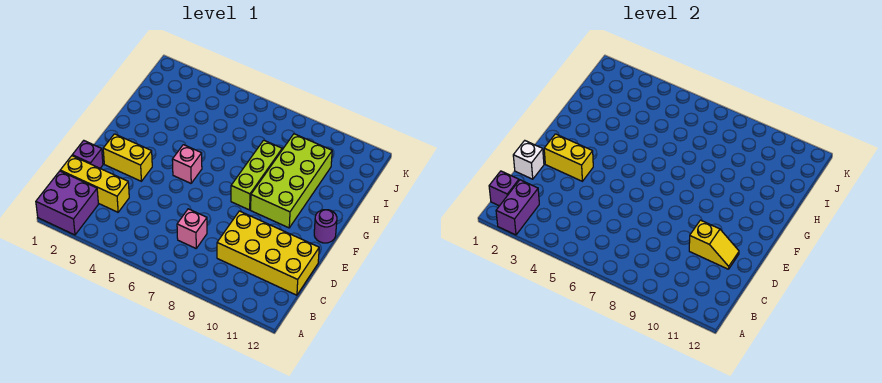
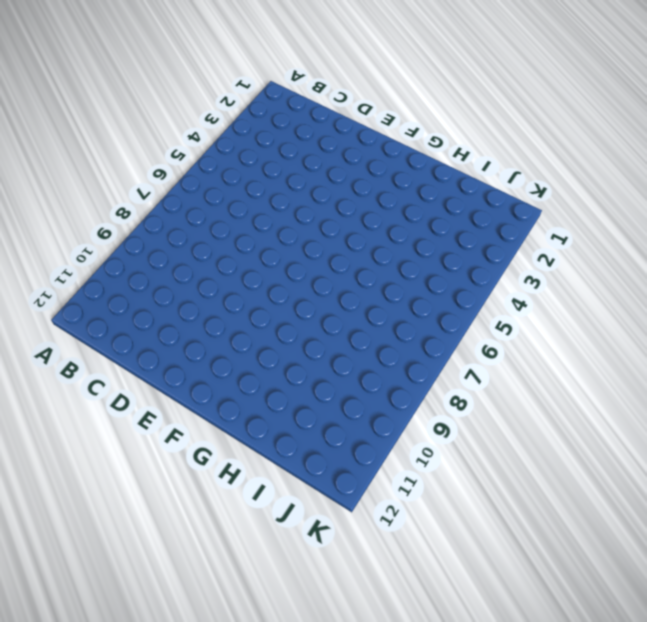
none -> purple brick A1:B2 level 1
none -> yellow brick C1:C3 level 1
none -> pink brick C7 level 1

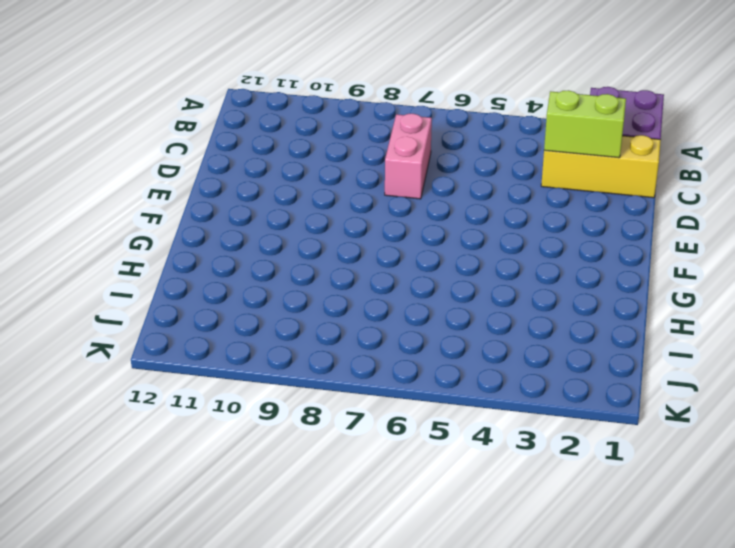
lime brick C2:C3 level 2 -> none
pink brick C7:D7 level 1 -> pink brick C7 level 1
none -> yellow brick C9:D12 level 1
none -> purple brick D1 level 1
none -> yellow brick E2:E3 level 1

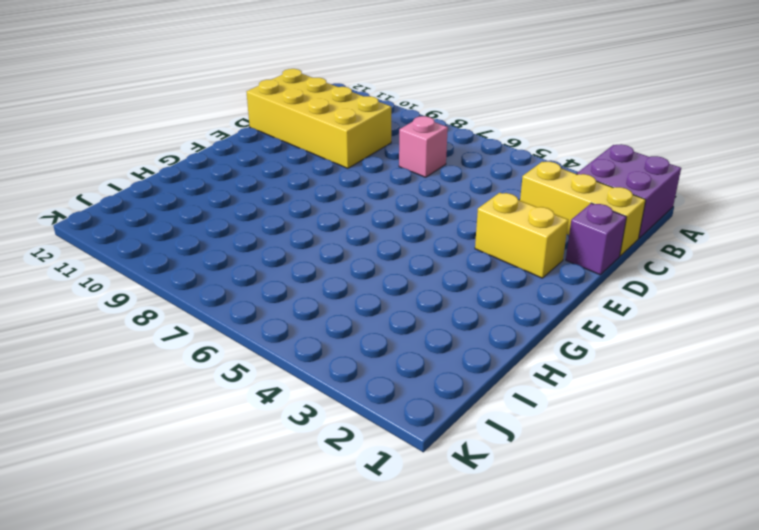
none -> pink brick F5 level 1
none -> lime brick F8:H8 level 1
none -> lime brick F9:I10 level 1

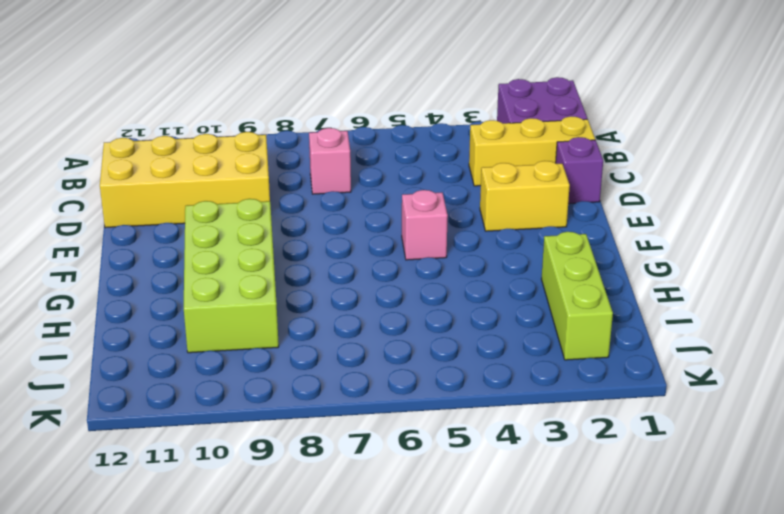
lime brick H2:J2 level 1 -> lime brick F8:H8 level 1
none -> purple round brick F12 level 1
none -> purple brick A2:B2 level 2
none -> purple brick B1 level 2

